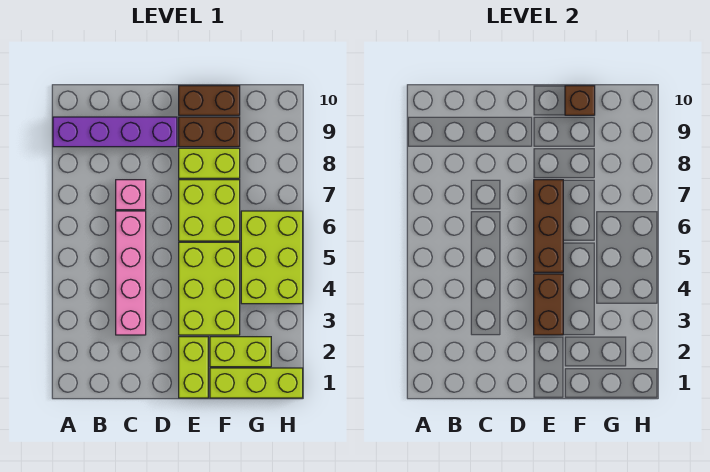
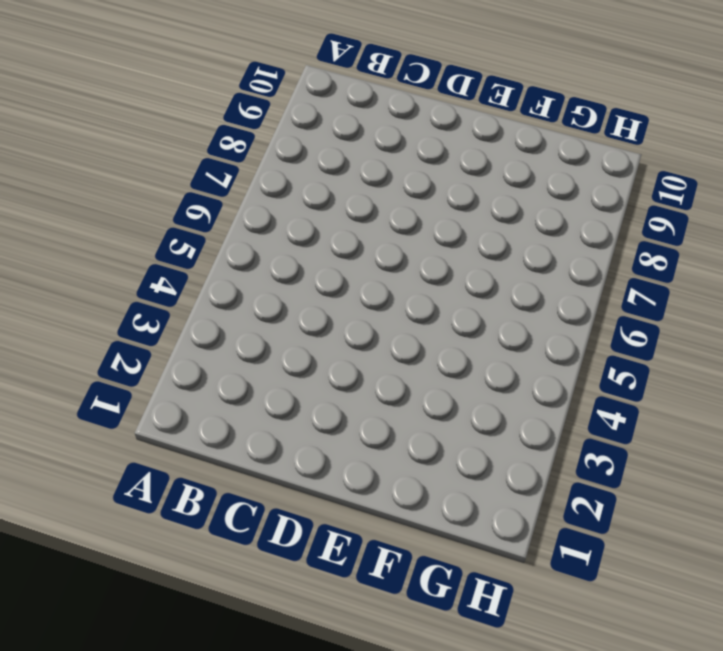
none -> purple brick A9:D9 level 1
none -> pink brick C3:C6 level 1
none -> pink brick C7 level 1

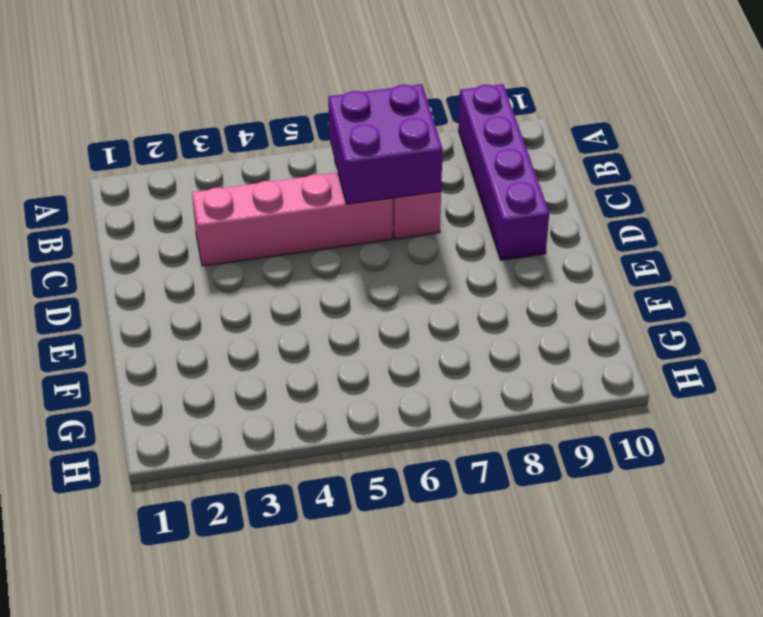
purple brick B6:C7 level 2 -> none
none -> lime brick E1:E2 level 1
none -> lime brick E3:F5 level 1
none -> lime brick E6:F7 level 1

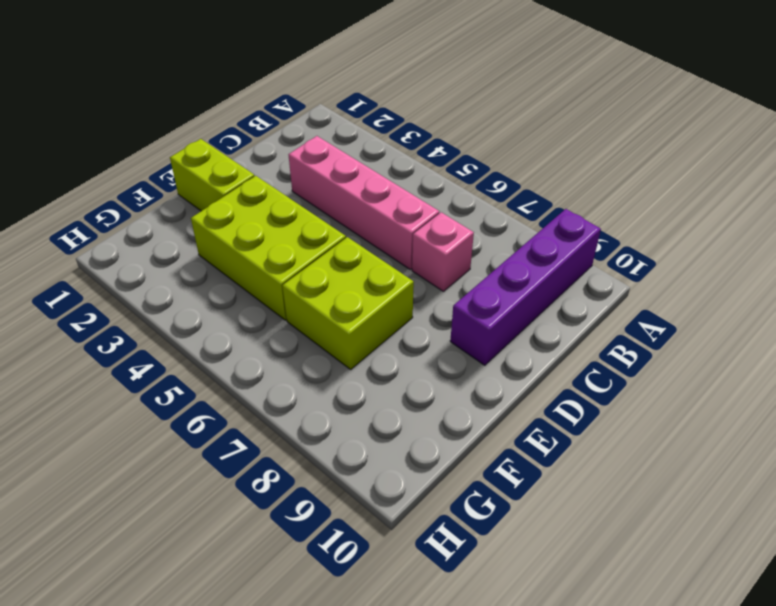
none -> lime brick E8:F8 level 1
none -> brown brick E9:F9 level 1
none -> brown brick E10:F10 level 1

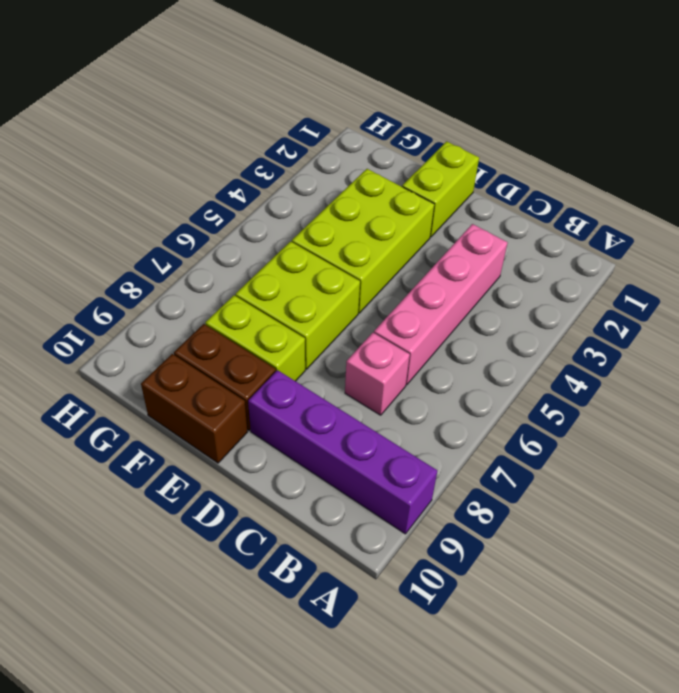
none -> lime brick F1:H1 level 1
none -> lime brick F2:G2 level 1
none -> lime brick G4:H6 level 1

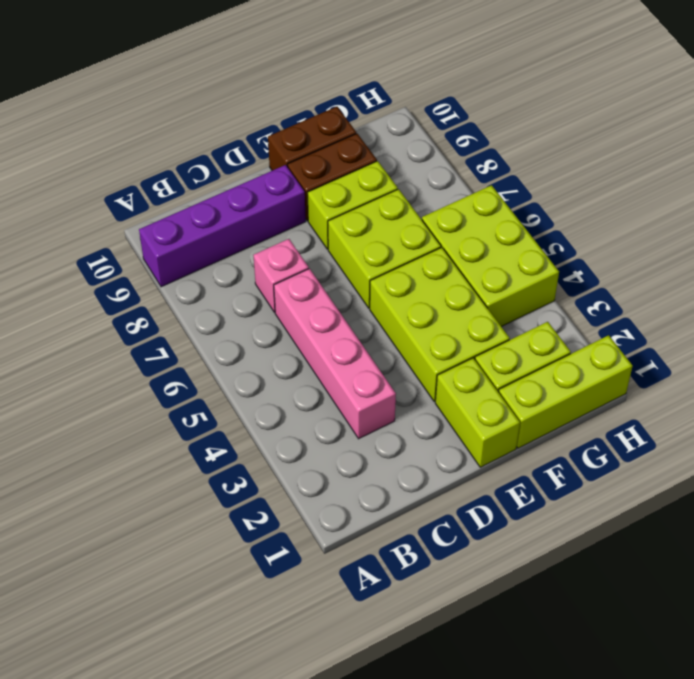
none -> brown brick E3:E4 level 2
none -> brown brick E5:E7 level 2
none -> brown brick F10 level 2

